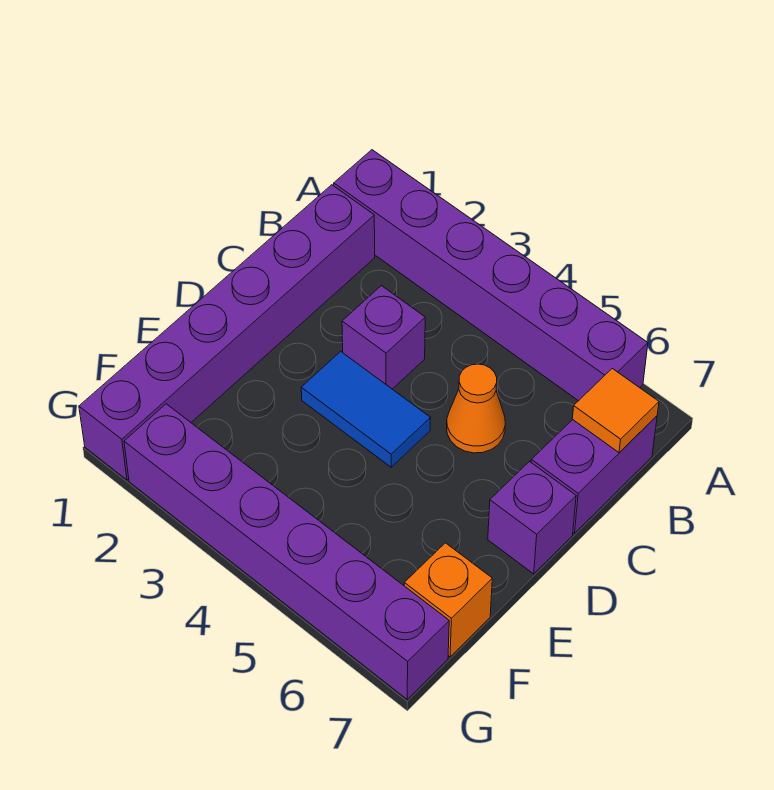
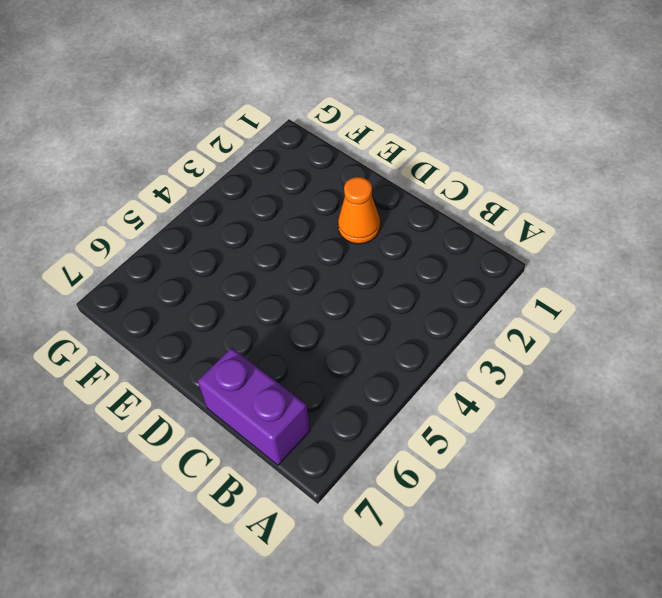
orange cone D2 level 1 -> orange cone C5 level 1
none -> purple brick A1:A6 level 1
none -> purple brick B1:G1 level 1

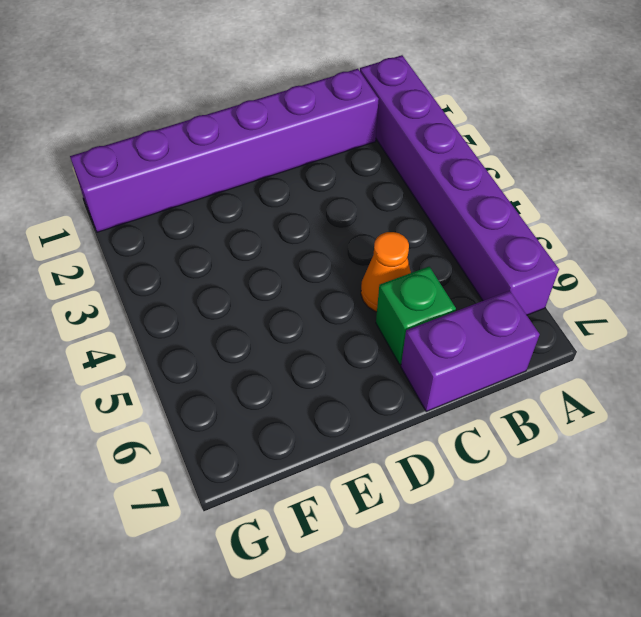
green brick C6 level 1 -> none
none -> purple brick C3 level 1
none -> blue tile D3:D4 level 1

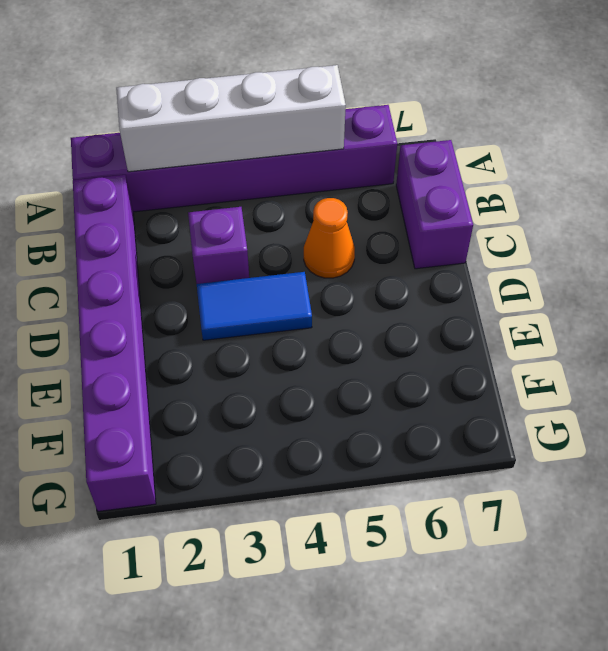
white brick A2:A5 level 2 -> none
none -> purple brick D7 level 1
none -> orange brick F7 level 1

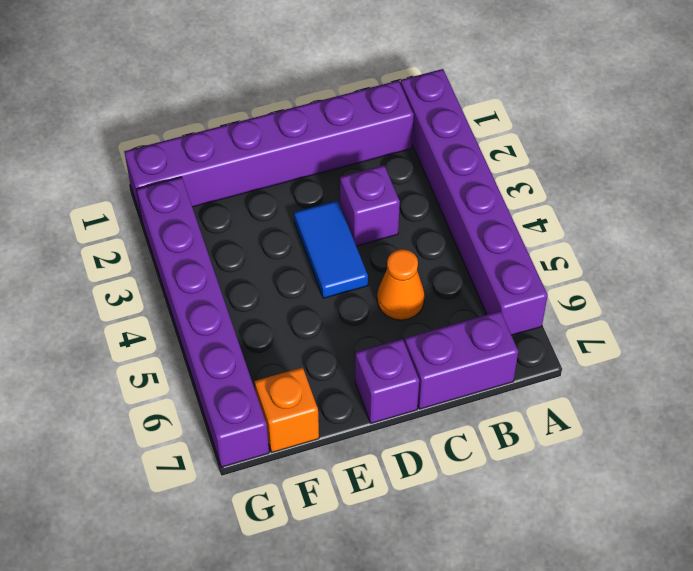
none -> orange tile B7 level 2

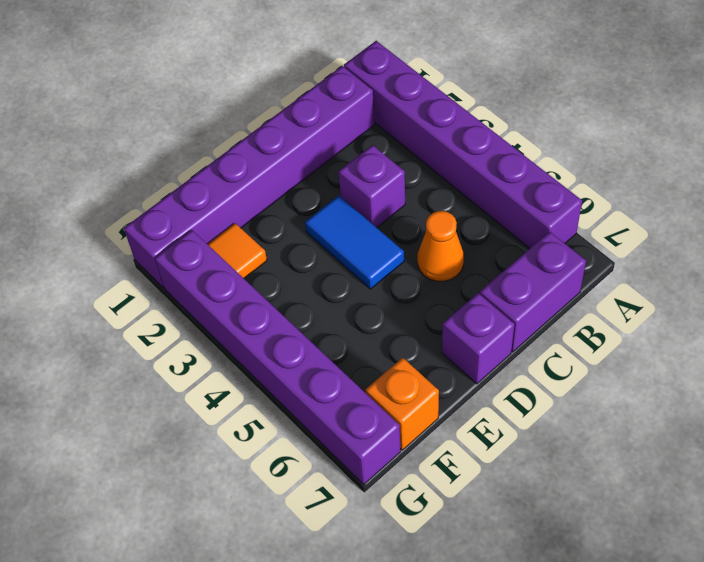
orange tile F2 level 1 -> orange tile B7 level 2

